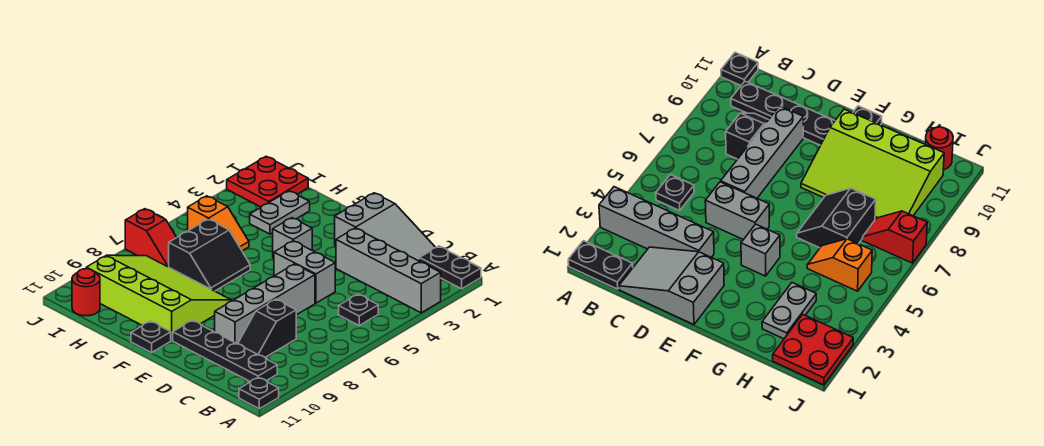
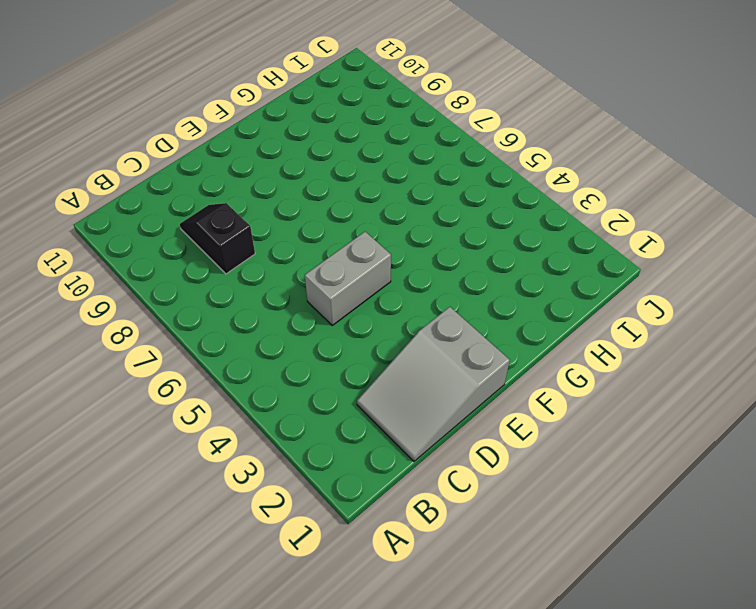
none -> black plate A1:B1 level 1
none -> grey brick A3:D3 level 1
none -> black plate A11 level 1

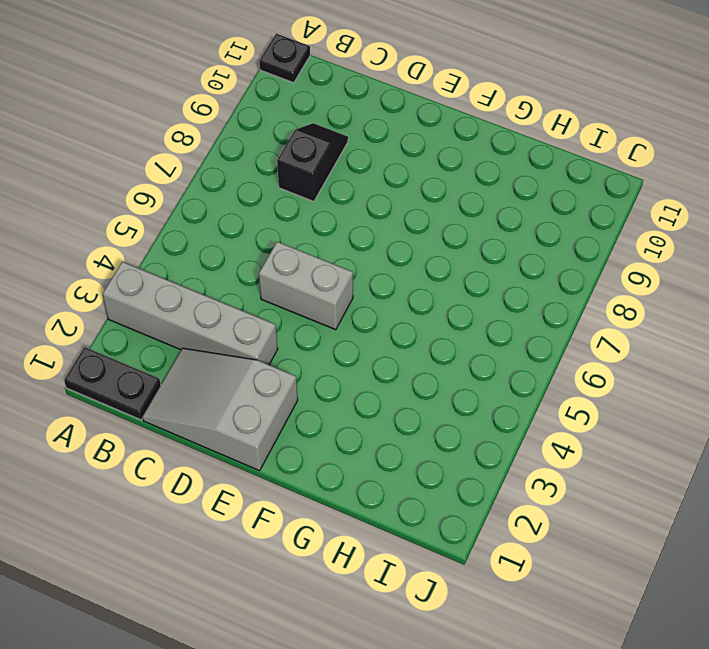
none -> black plate B5 level 1
none -> black plate B10:E10 level 1
none -> grey brick D6:D9 level 1

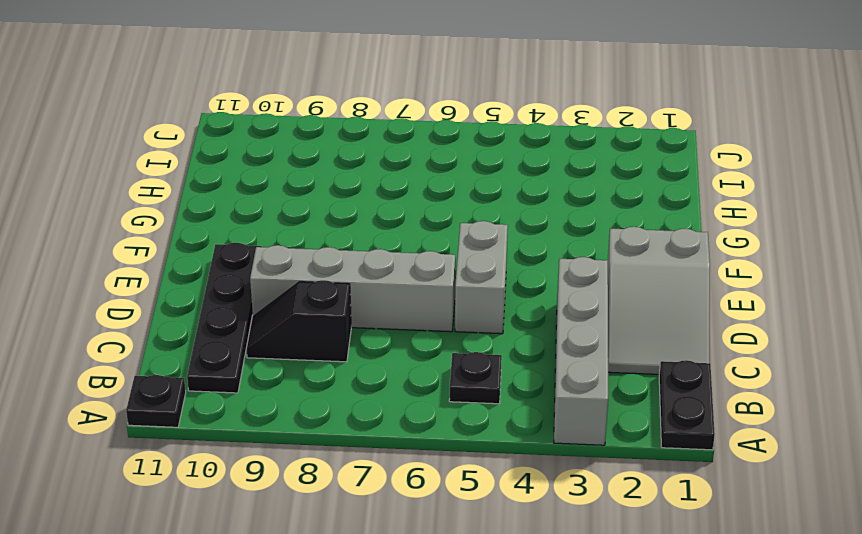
none -> grey brick F4 level 1
none -> lime slope F8:I10 level 1 top 10
none -> black plate F11 level 1

